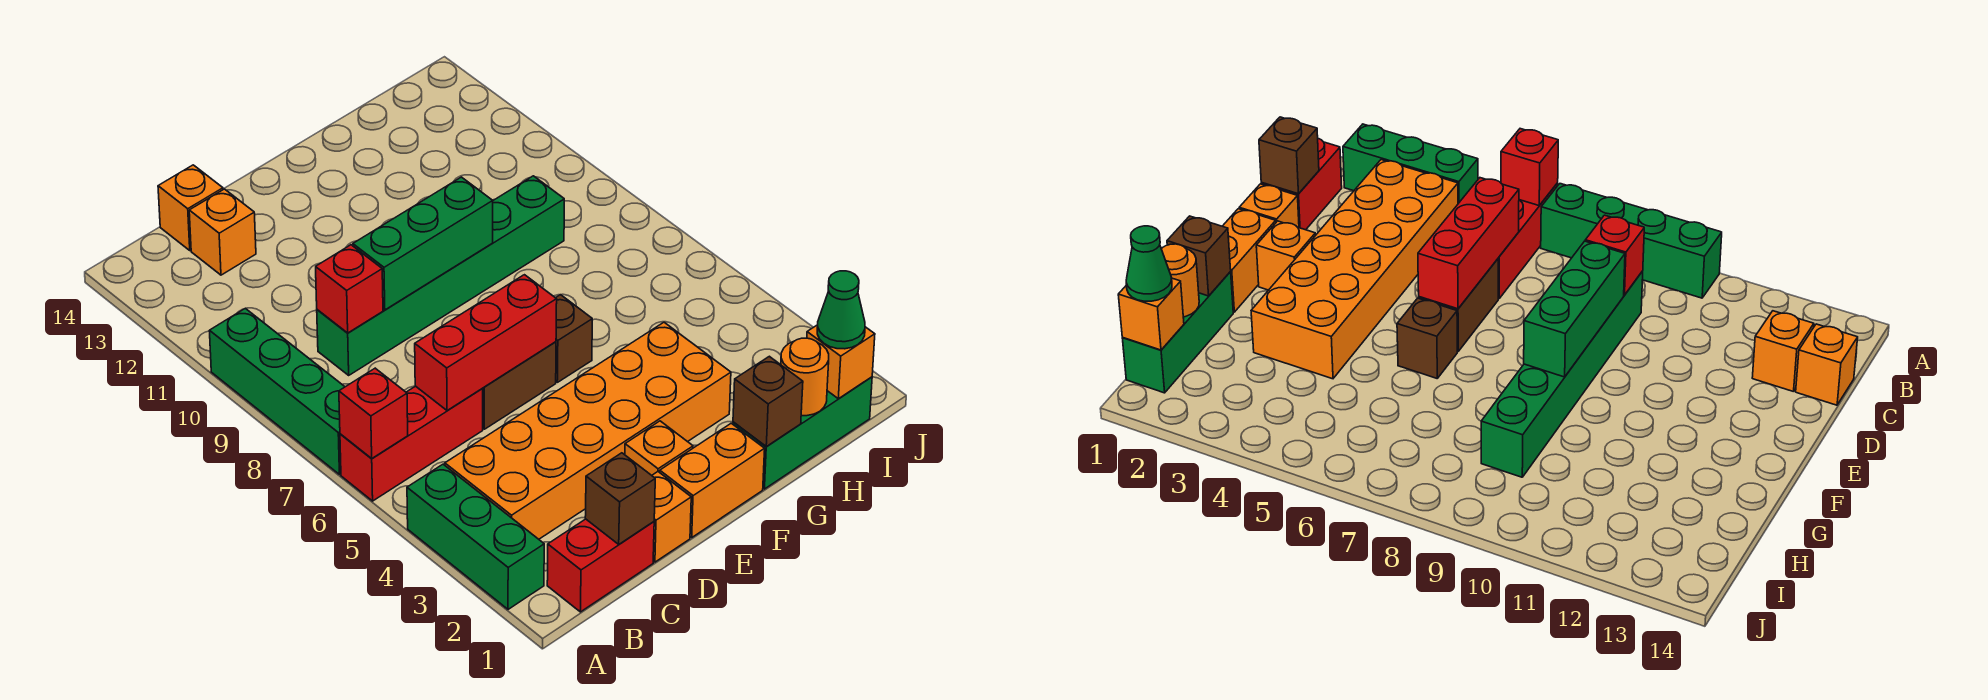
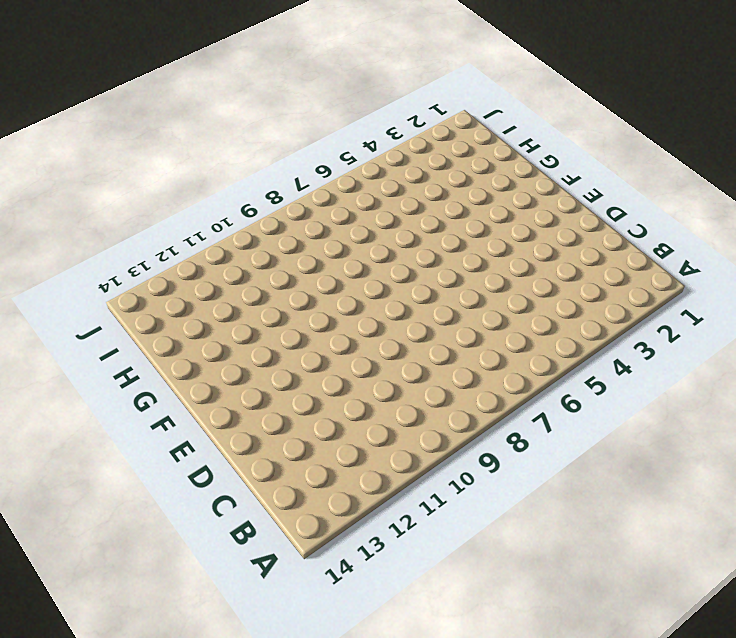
none -> green brick A2:A4 level 1
none -> red brick A6:C6 level 1
none -> green brick A7:A10 level 1

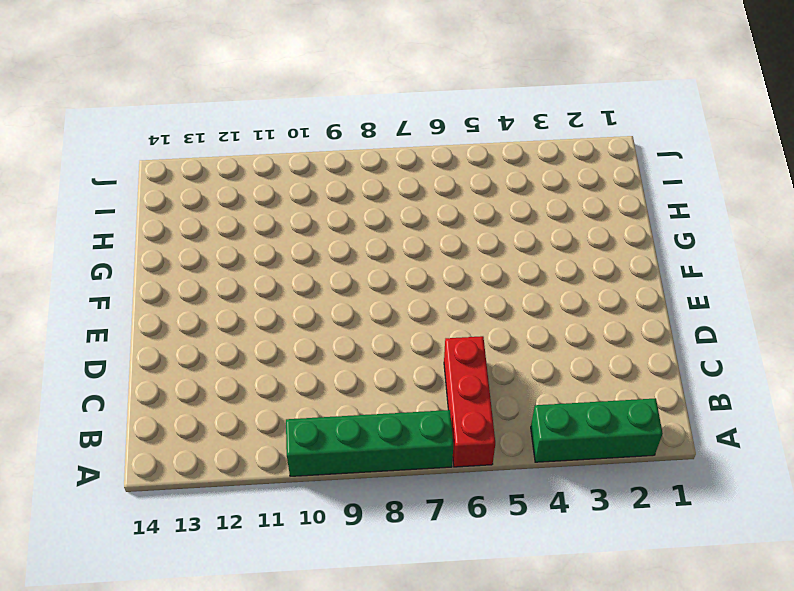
none -> red brick B1:C1 level 1
none -> orange brick B3:G4 level 1
none -> green brick C9:H9 level 1

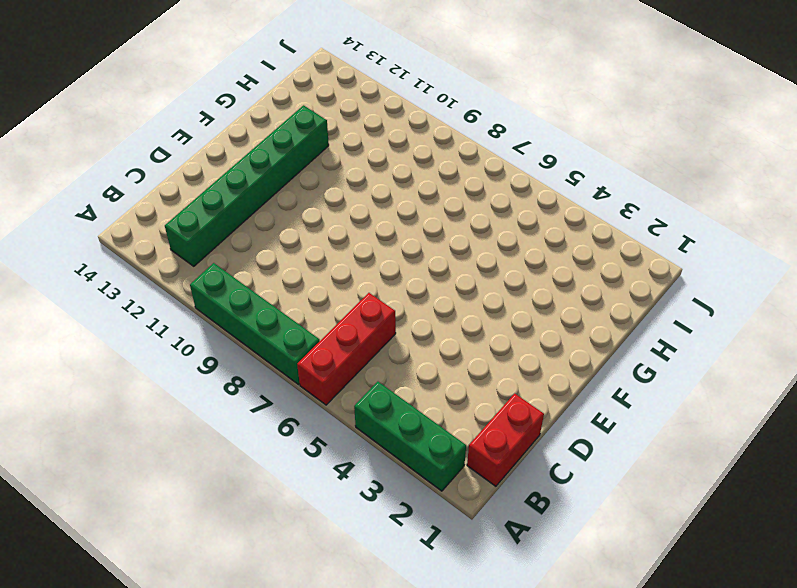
green brick B12:G12 level 1 -> green brick C9:H9 level 1
none -> orange brick B3:G4 level 1
none -> orange brick C13 level 1
none -> orange brick C14 level 1

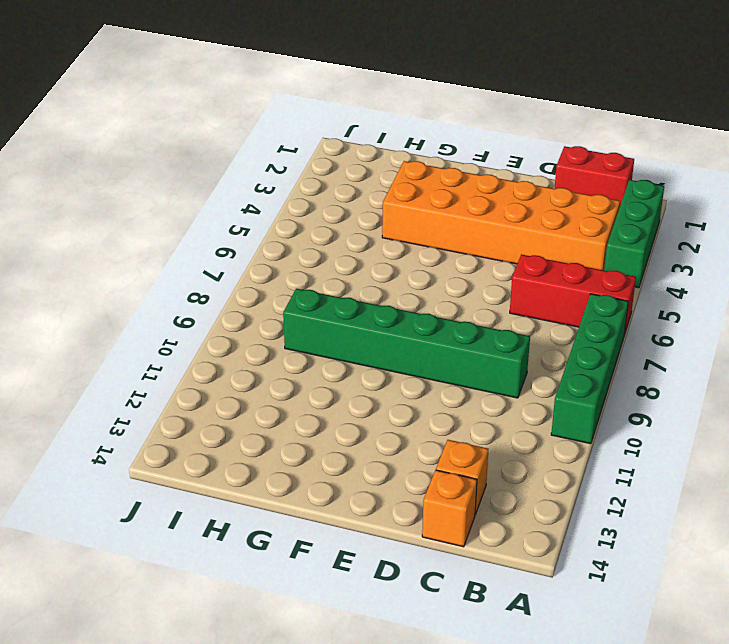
none -> orange brick D1 level 1
none -> brown brick D6:E6 level 1
none -> orange brick E1:F1 level 1

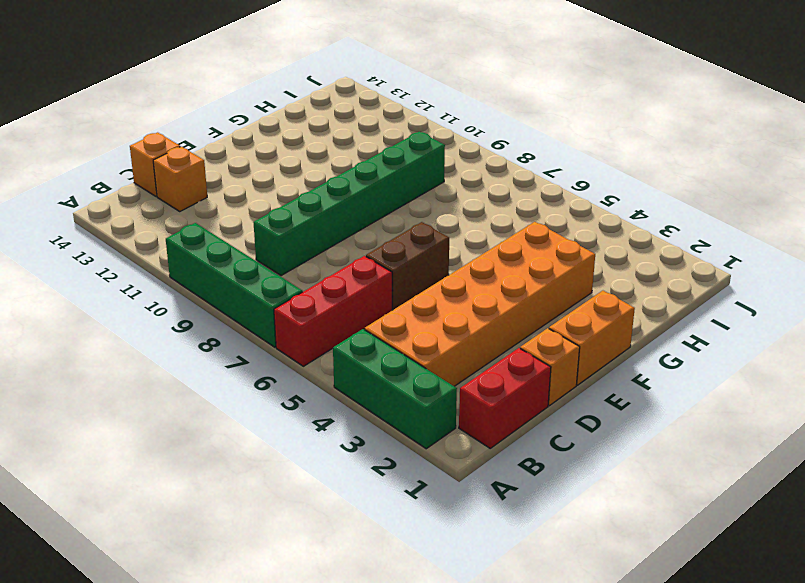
none -> orange brick E2 level 1
none -> brown brick F6 level 1
none -> green brick G1:I1 level 1

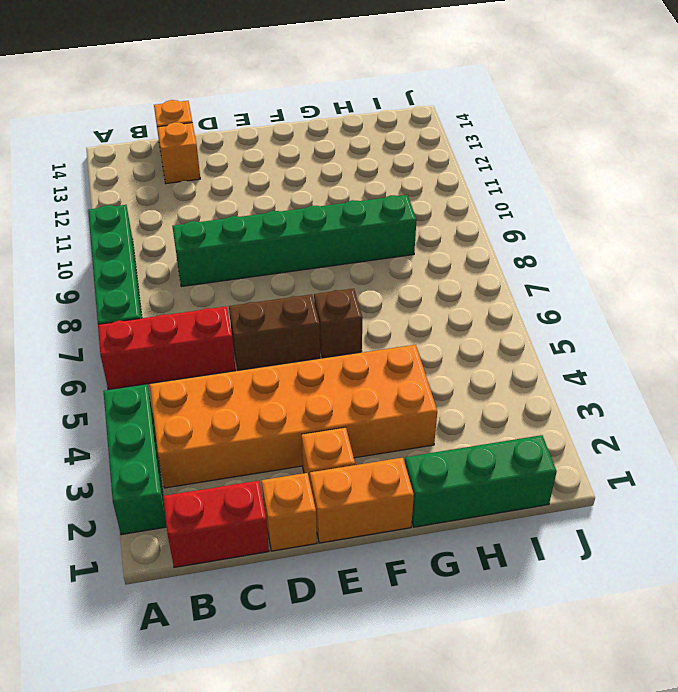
none -> red brick A6 level 2
none -> brown brick C1 level 2
none -> red brick C6:E6 level 2

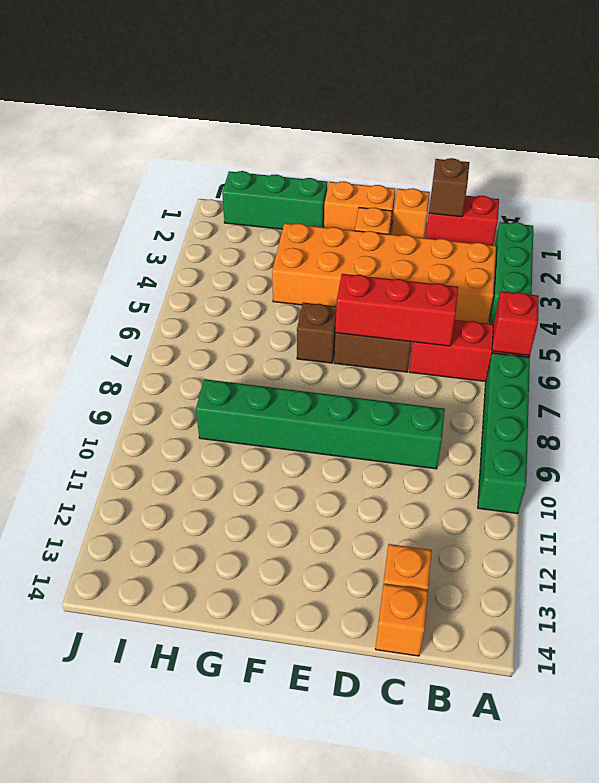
none -> red brick C9 level 2
none -> green brick D9:F9 level 2
none -> brown brick G1 level 2

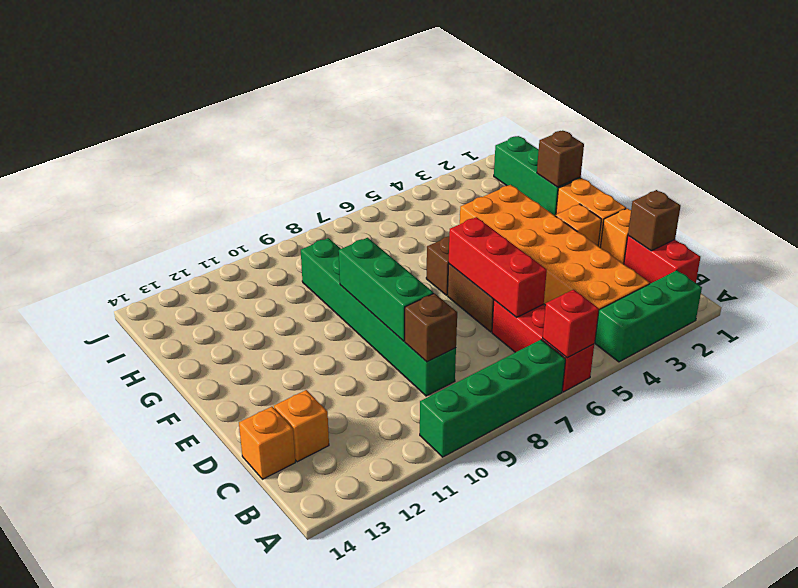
brown brick C9 level 2 -> red brick C9 level 2
none -> orange round brick H1 level 2
none -> orange brick I1 level 2
none -> green cone I1 level 3

